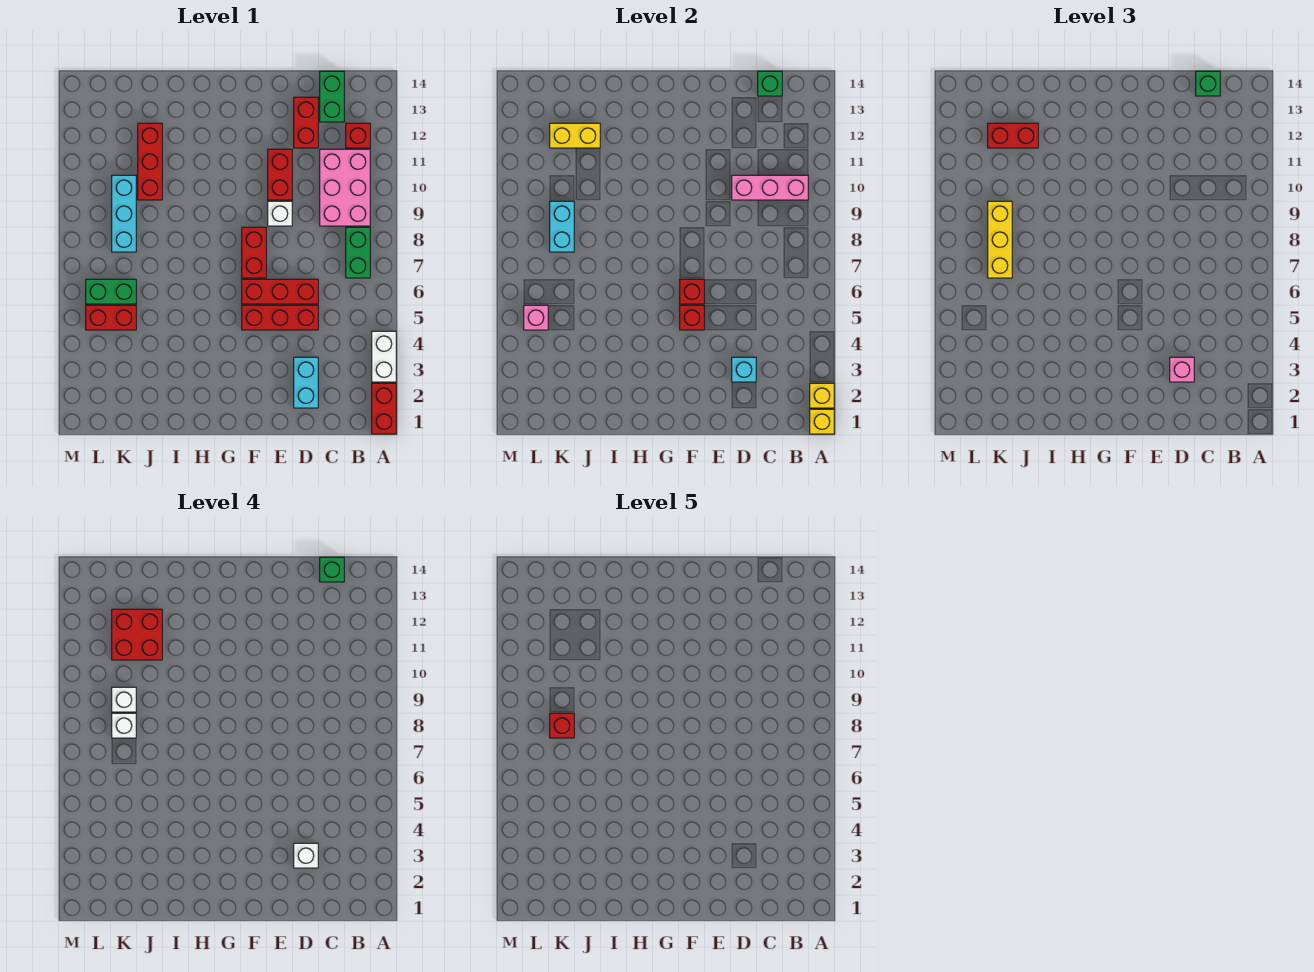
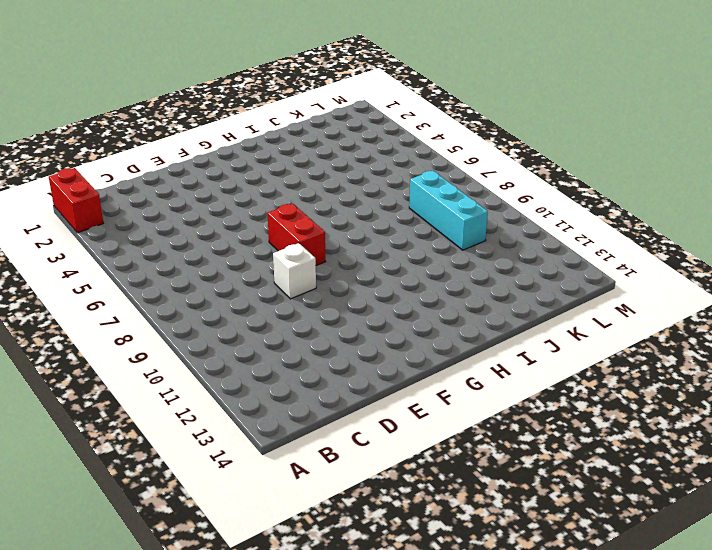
none -> white brick A3:A4 level 1
none -> green brick B7:B8 level 1
none -> pink brick B9:C11 level 1
none -> red brick B12 level 1

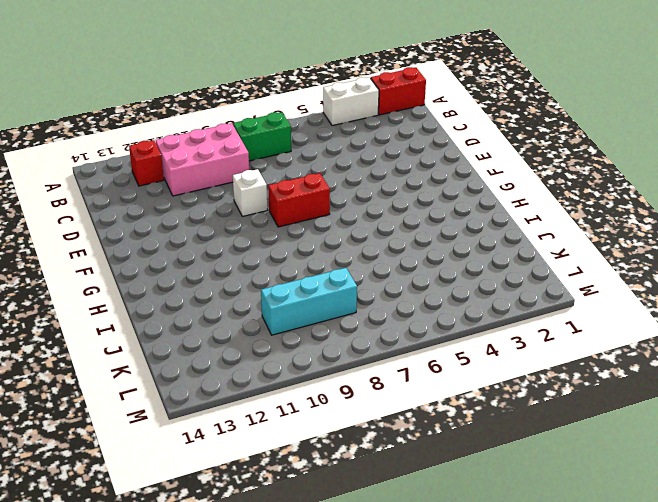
none -> green brick C13:C14 level 1
none -> cyan brick D2:D3 level 1
none -> red brick D5:F5 level 1
none -> red brick D6:F6 level 1

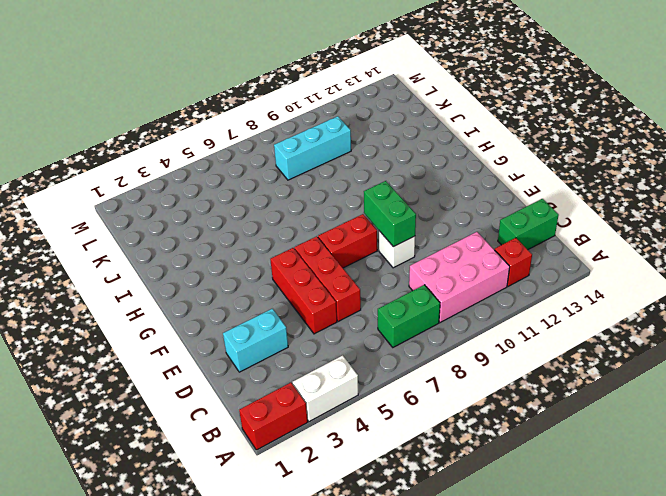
green brick E9:F9 level 2 -> green brick K6:L6 level 1
none -> red brick D12:D13 level 1
none -> red brick E10:E11 level 1
none -> red brick J10:J12 level 1
none -> red brick K5:L5 level 1

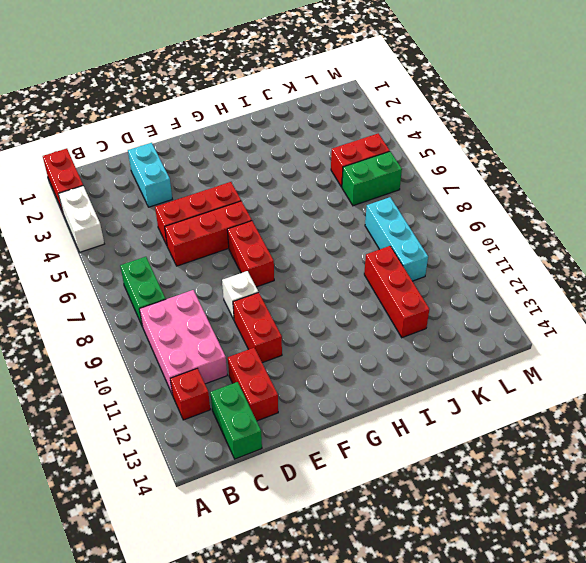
none -> yellow brick A1 level 2
none -> yellow brick A2 level 2
none -> pink brick B10:D10 level 2
none -> green brick C14 level 2

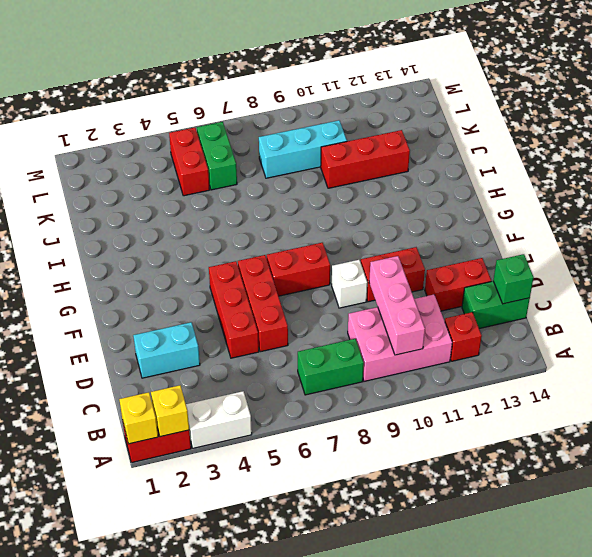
none -> cyan brick D3 level 2
none -> red brick F5 level 2
none -> red brick F6 level 2
none -> yellow brick J12:K12 level 2

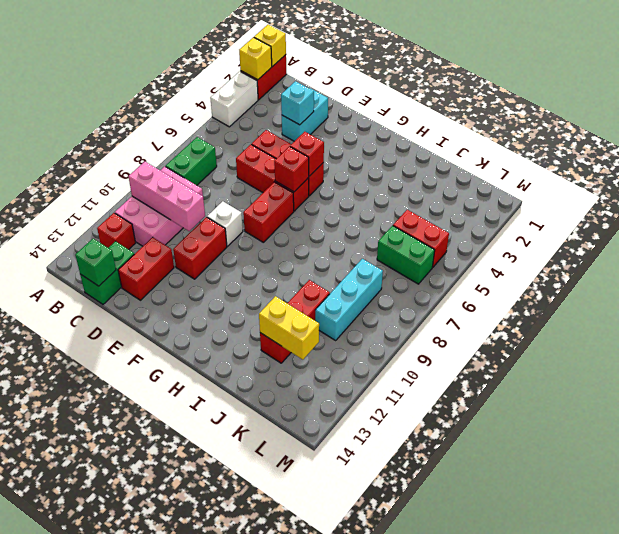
none -> cyan brick K8:K9 level 2
none -> pink brick L5 level 2
none -> green brick C14 level 3
none -> pink brick D3 level 3

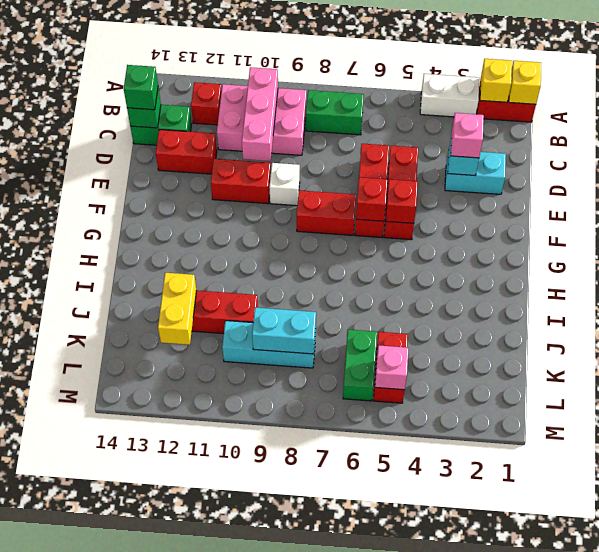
none -> red brick J12:K12 level 3
none -> yellow brick K7:K9 level 3
none -> green brick C14 level 4
none -> white brick D3 level 4

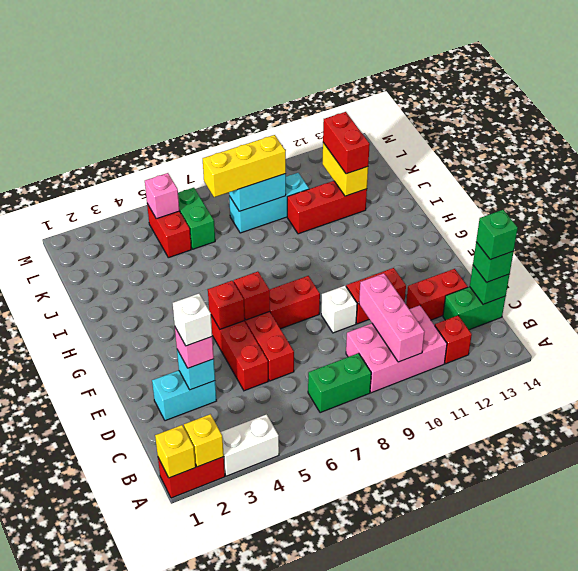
none -> red brick J11:K12 level 4
none -> white brick K8 level 4
none -> white brick K9 level 4
none -> red brick K8 level 5

